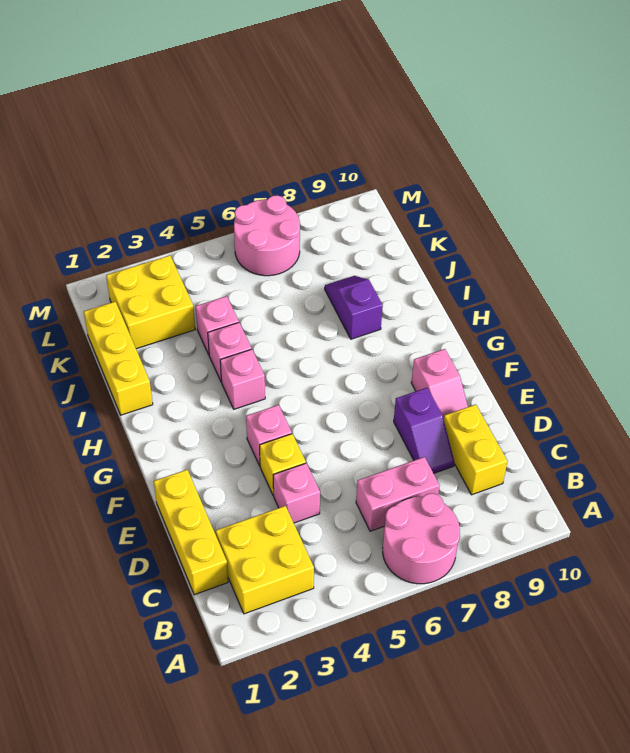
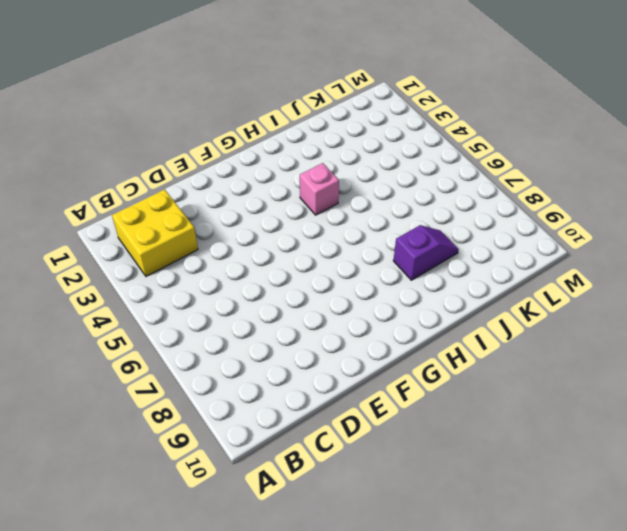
none -> pink round brick A6:B7 level 1
none -> yellow brick C1:E1 level 1
none -> pink brick C6:C7 level 1

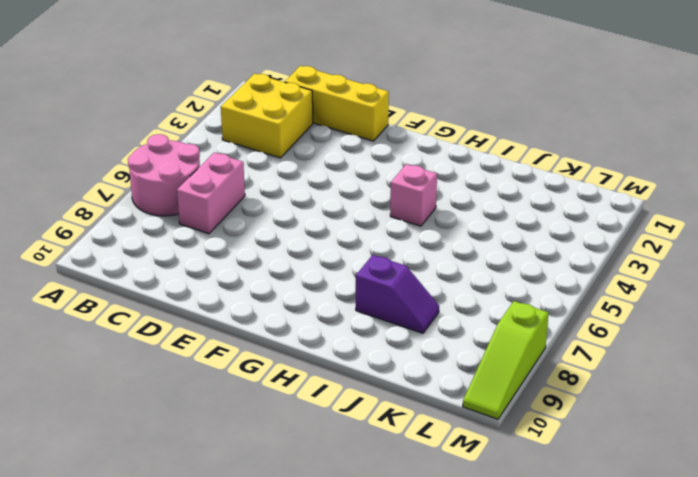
lime slope M8:M10 level 1 top 8 -> none
none -> yellow brick C9:D9 level 1
none -> pink brick D4 level 1
none -> purple slope D8:E8 level 1 top E

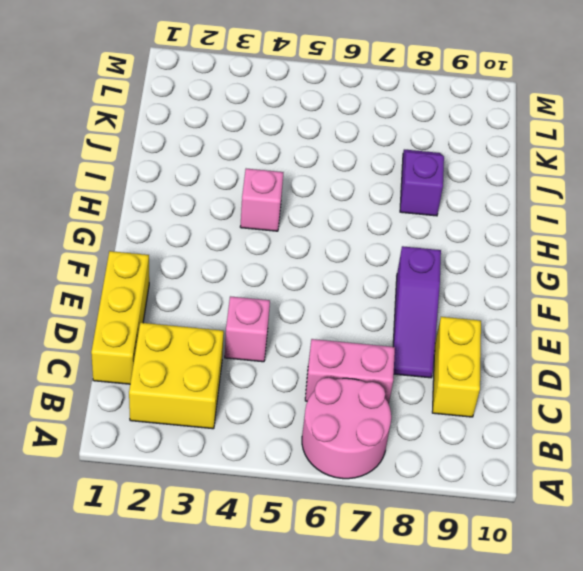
purple slope D8:F8 level 1 top F -> purple slope D8:E8 level 1 top E
none -> yellow brick E4 level 1
none -> pink slope E9:F9 level 1 top F
none -> pink brick F4 level 1

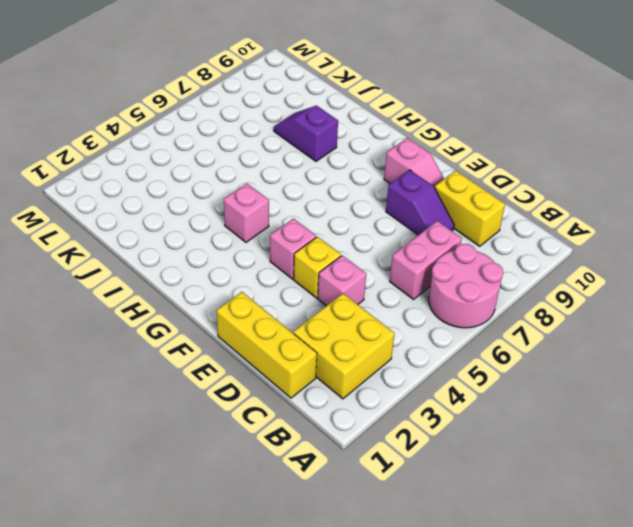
none -> yellow brick I1:K1 level 1
none -> pink brick I4 level 1
none -> pink brick J4 level 1

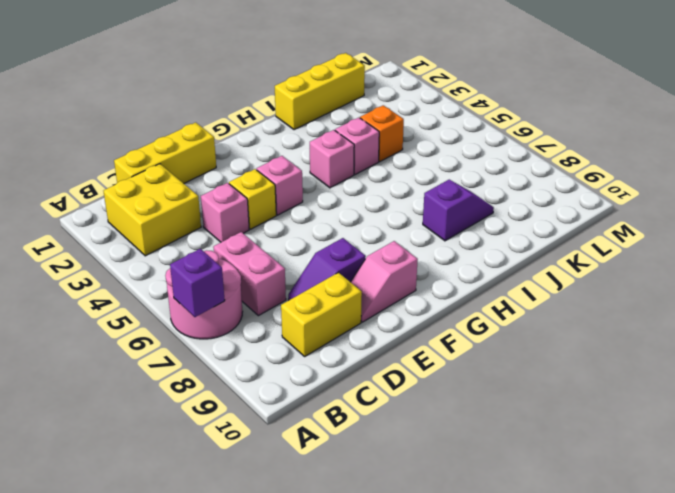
purple brick A7 level 2 -> none
orange brick J4 level 1 -> pink brick J4 level 1
none -> yellow brick K2:L3 level 1
none -> pink round brick L6:M7 level 1

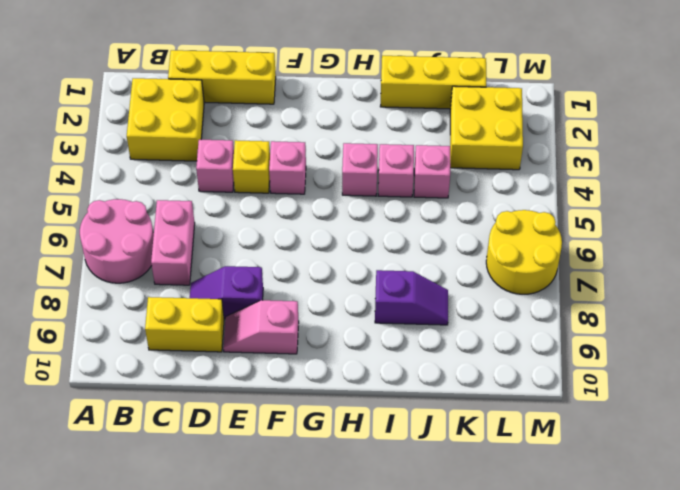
yellow round brick L6:M7 level 1 -> pink round brick L6:M7 level 1

